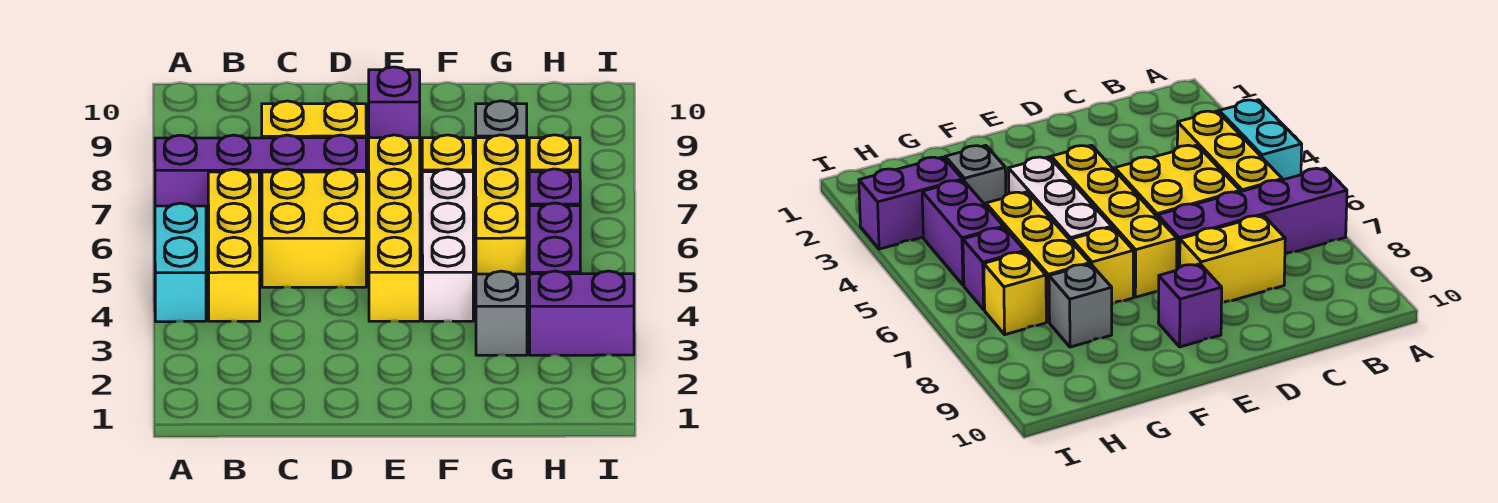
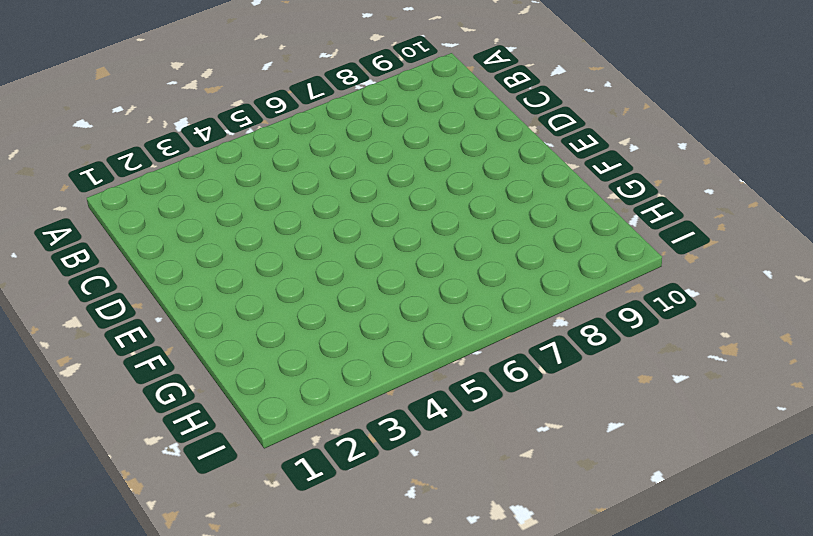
none -> cyan brick A4:A5 level 1
none -> purple brick A7:D7 level 1
none -> yellow brick B4:B6 level 1

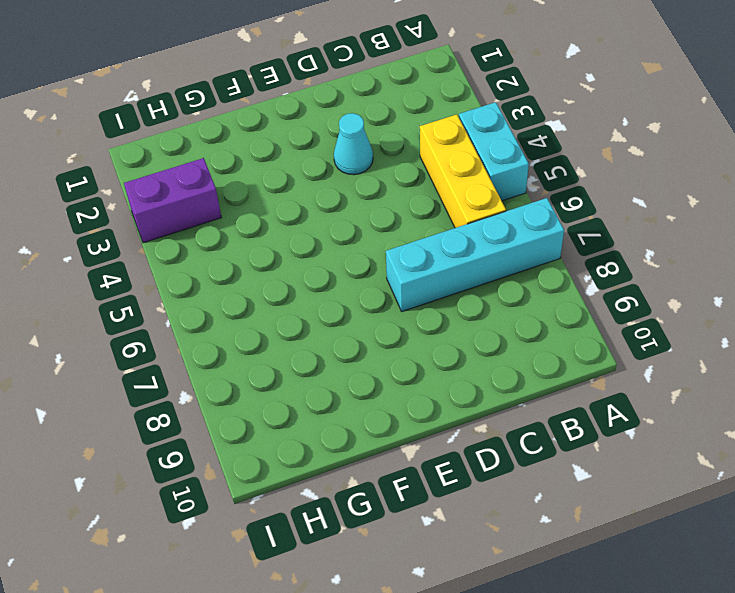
cyan brick A7:D7 level 1 -> purple brick A7:D7 level 1
cyan cone D3 level 1 -> none
none -> yellow brick C5:D6 level 1
none -> yellow brick C8:D8 level 1
none -> yellow brick E4:E7 level 1

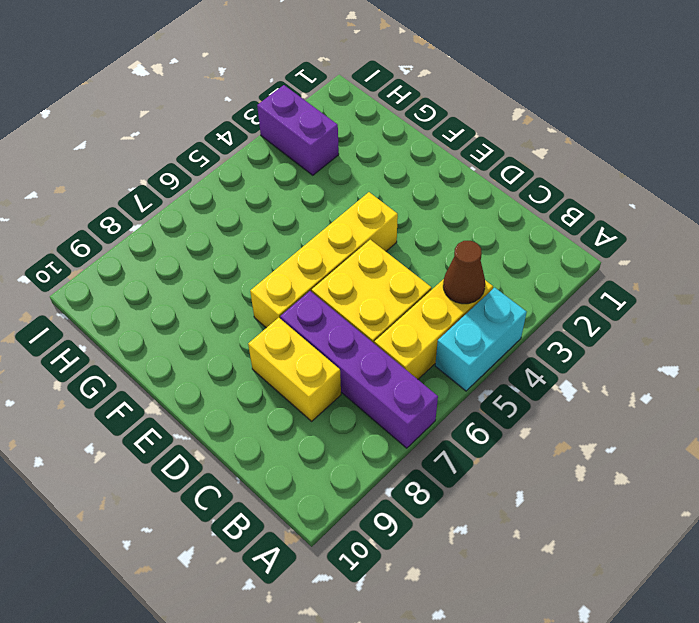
brown cone B4 level 2 -> none
none -> purple brick E9 level 1
none -> white brick F4:F6 level 1
none -> yellow brick F7 level 1

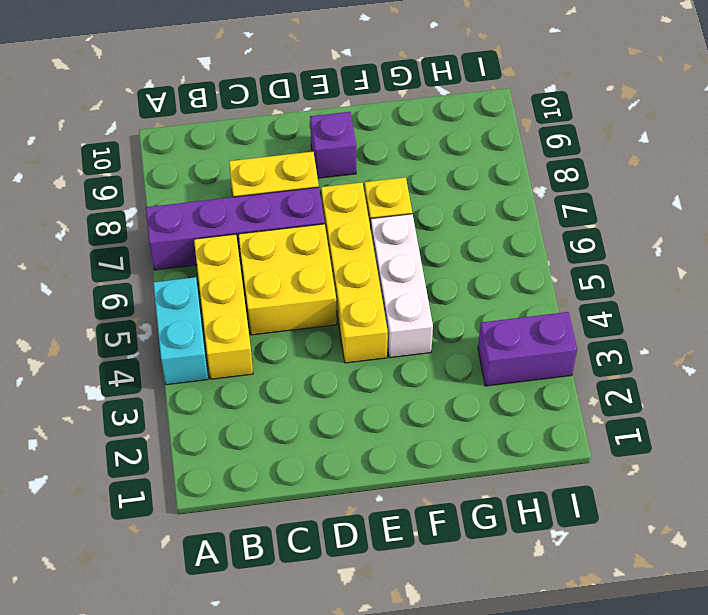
none -> grey brick G3 level 1
none -> yellow brick G5:G7 level 1
none -> grey brick G8 level 1

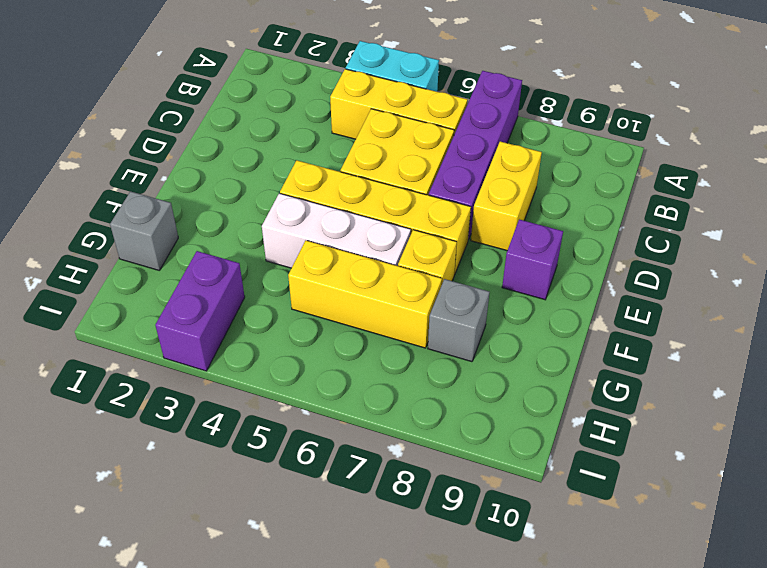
grey brick G1 level 1 -> grey brick G3 level 1
none -> purple brick H4:H5 level 1
none -> purple brick H6 level 1
none -> yellow brick H7 level 1

